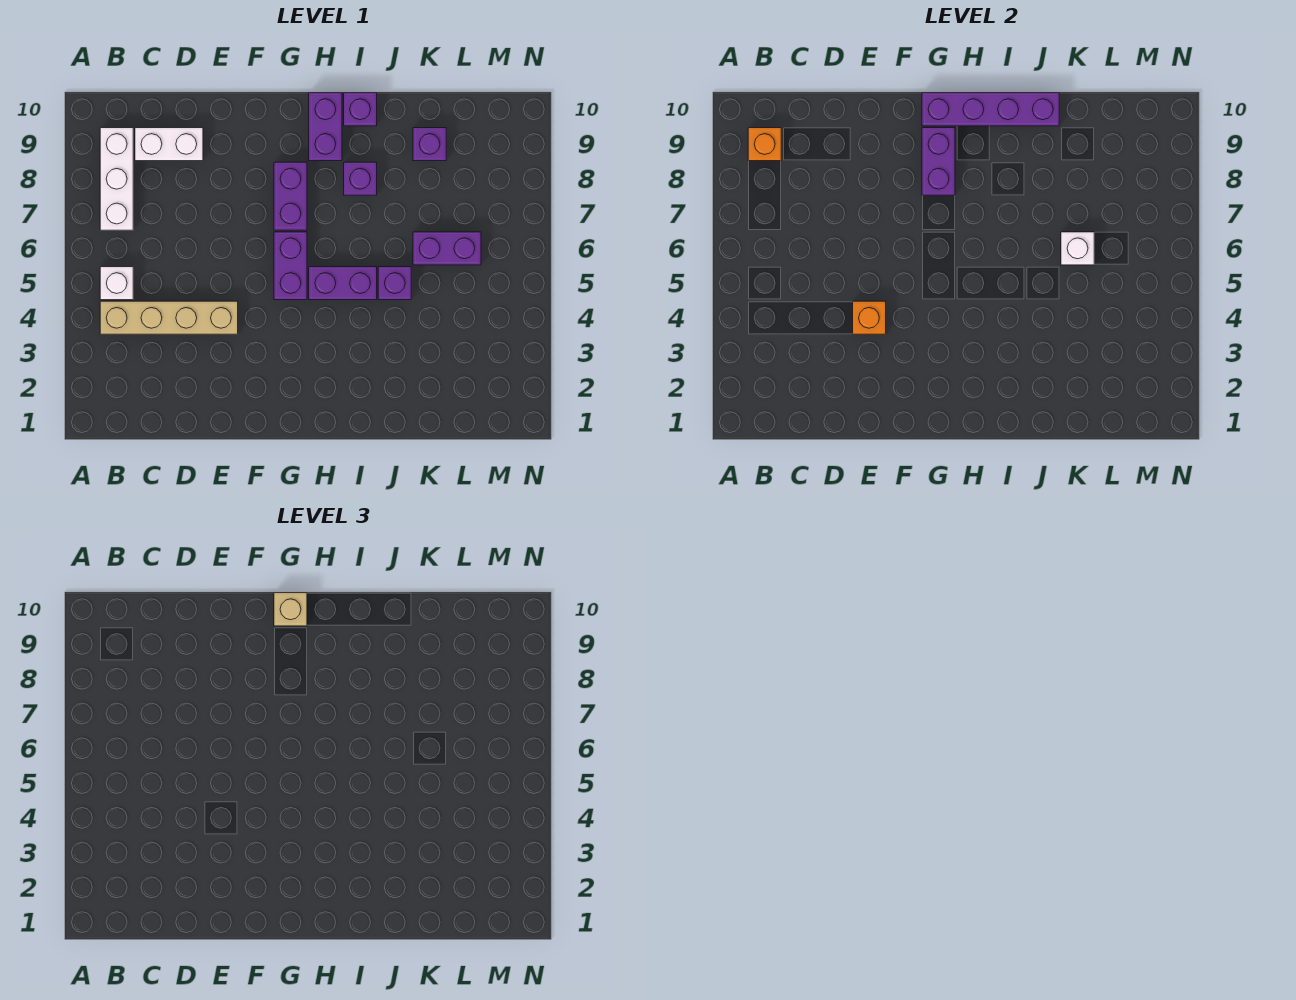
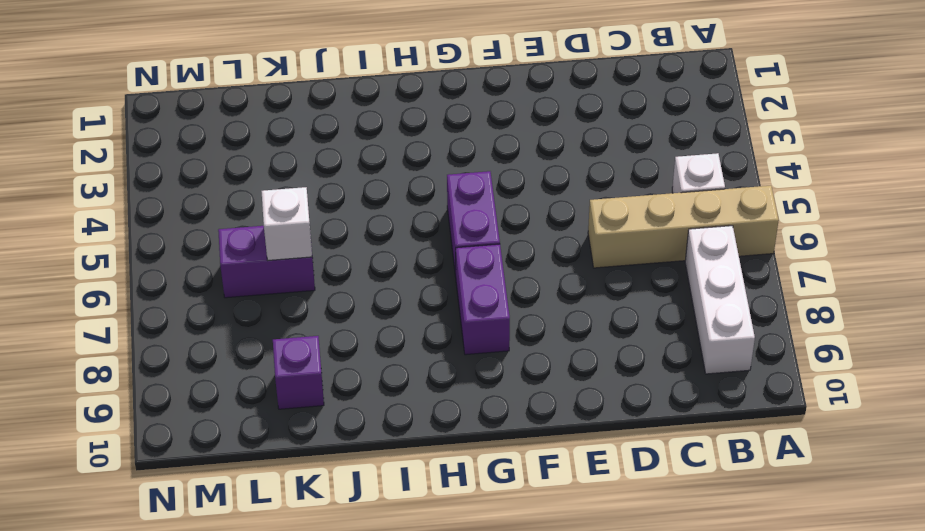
tan brick A6:D6 level 1 -> tan brick B4:E4 level 1
none -> white brick C9:D9 level 1
none -> purple brick H5:I5 level 1
none -> purple brick H9:H10 level 1

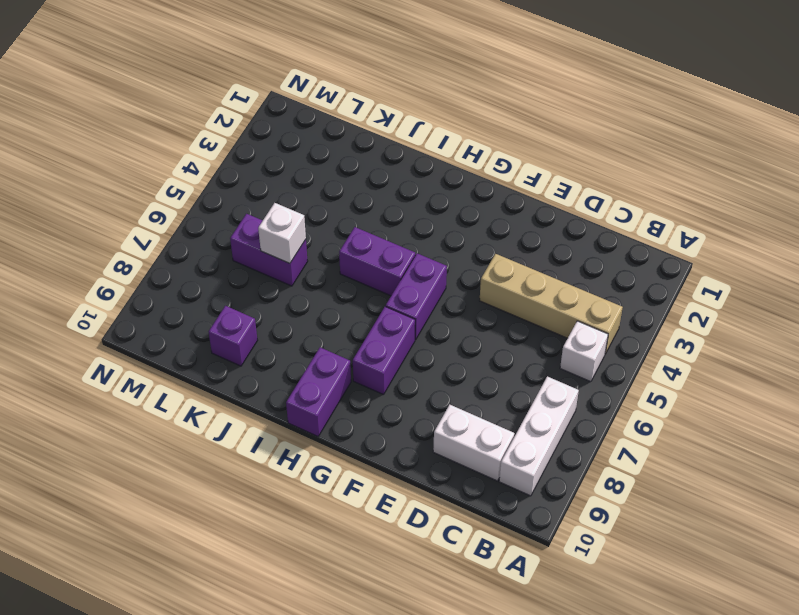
none -> purple brick I8 level 1
none -> purple brick I10 level 1
none -> purple brick J5 level 1

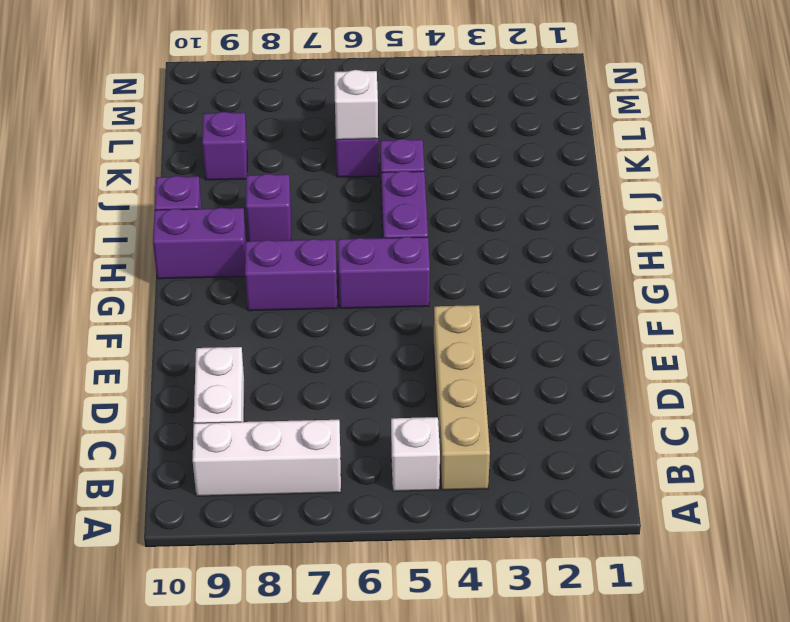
none -> orange brick B9 level 2
none -> orange brick E4 level 2
none -> purple brick G8:G9 level 2

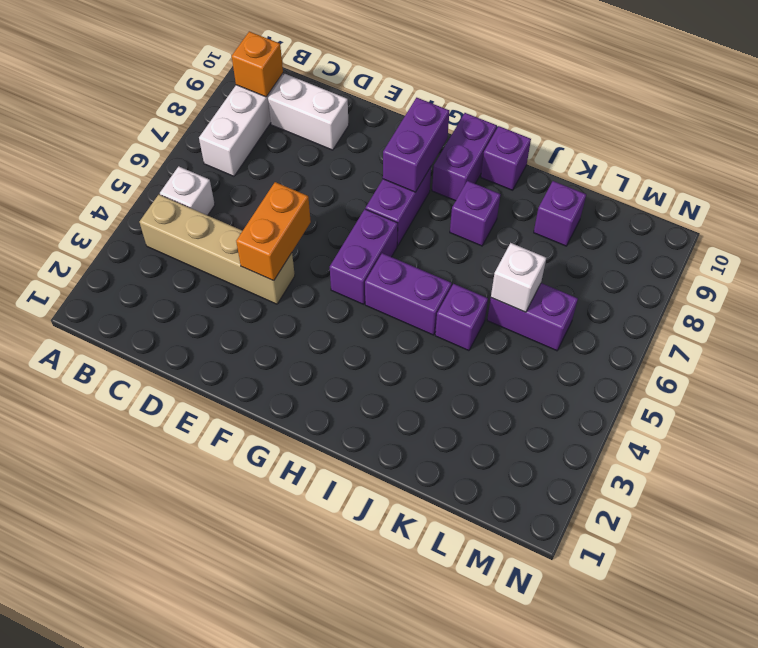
orange brick E4:E5 level 2 -> orange brick E4 level 2
none -> purple brick G10:J10 level 2
none -> tan brick G10 level 3

